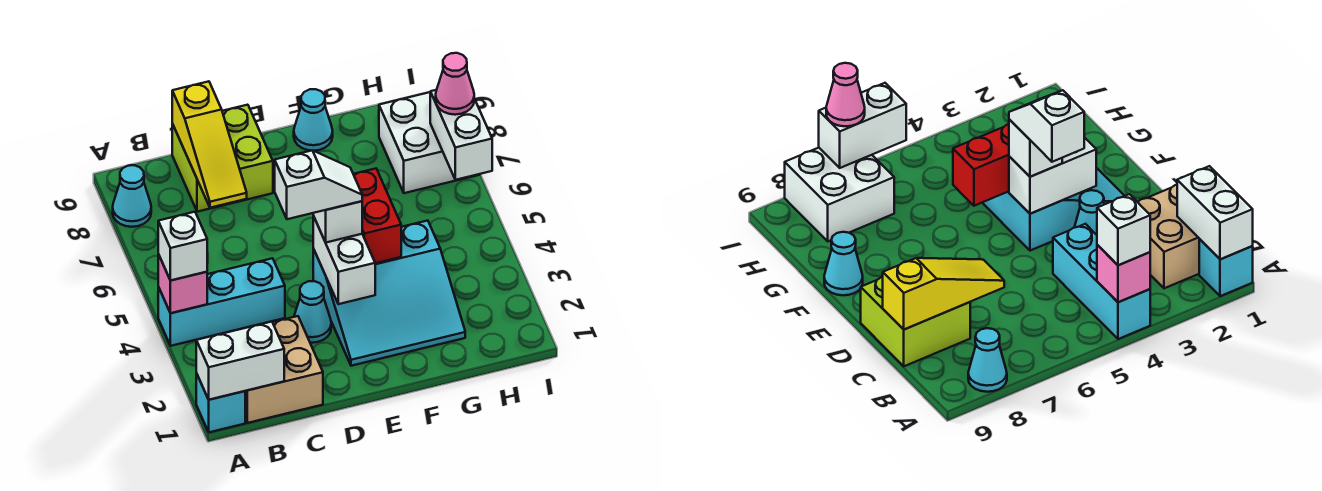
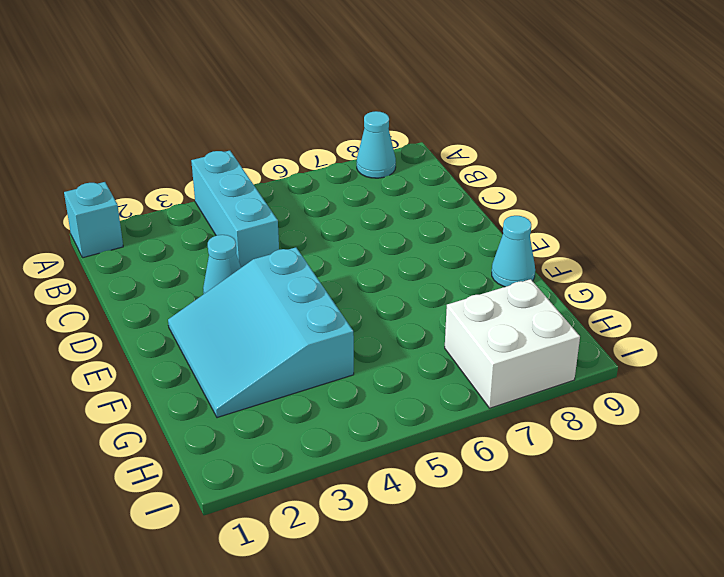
none -> tan brick B1:C2 level 1
none -> lime brick C8:D9 level 1
none -> white brick A1:B1 level 2

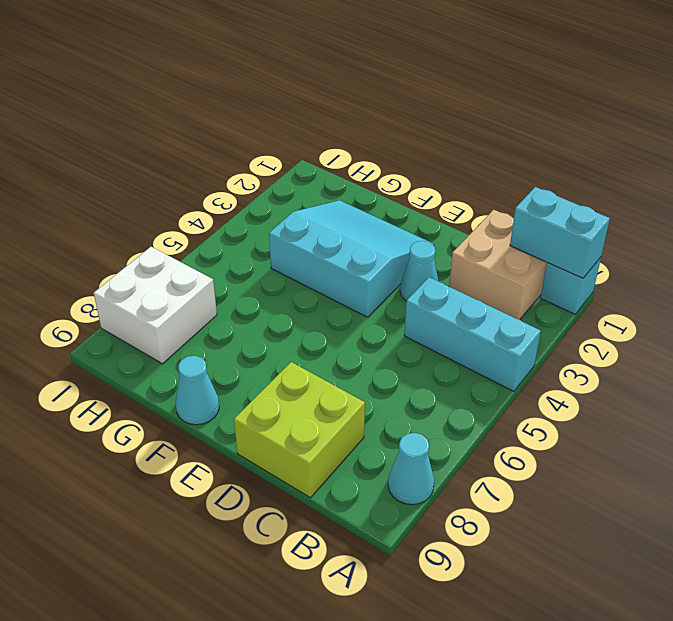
cyan brick A1:B1 level 2 -> white brick A1:B1 level 2
none -> pink brick A4 level 2
none -> yellow slope C7:C9 level 2 top 9
none -> white brick E3:E4 level 2

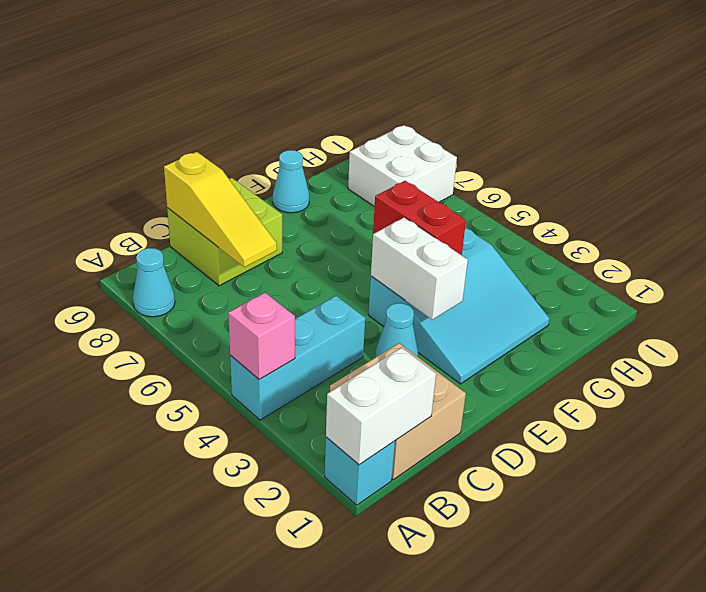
none -> white brick I6:I7 level 2
none -> white brick A4 level 3
none -> white brick E4 level 3

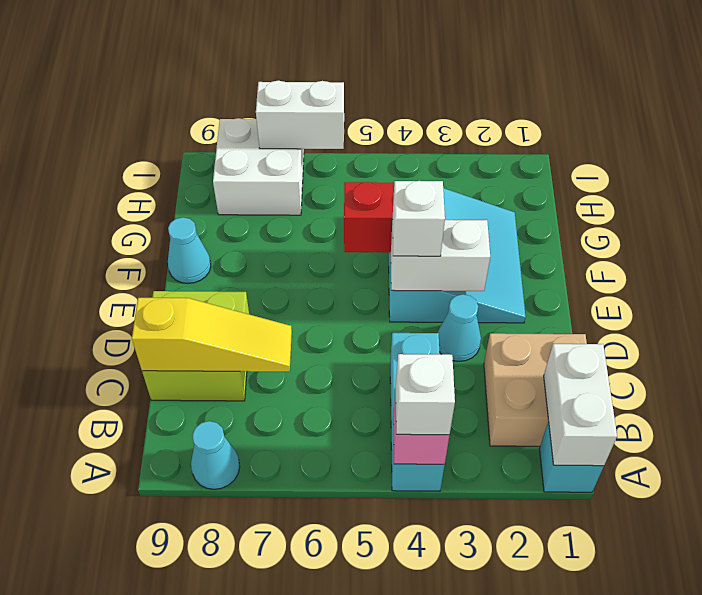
none -> pink cone I7 level 3
none -> white slope D4:E4 level 4 top D

